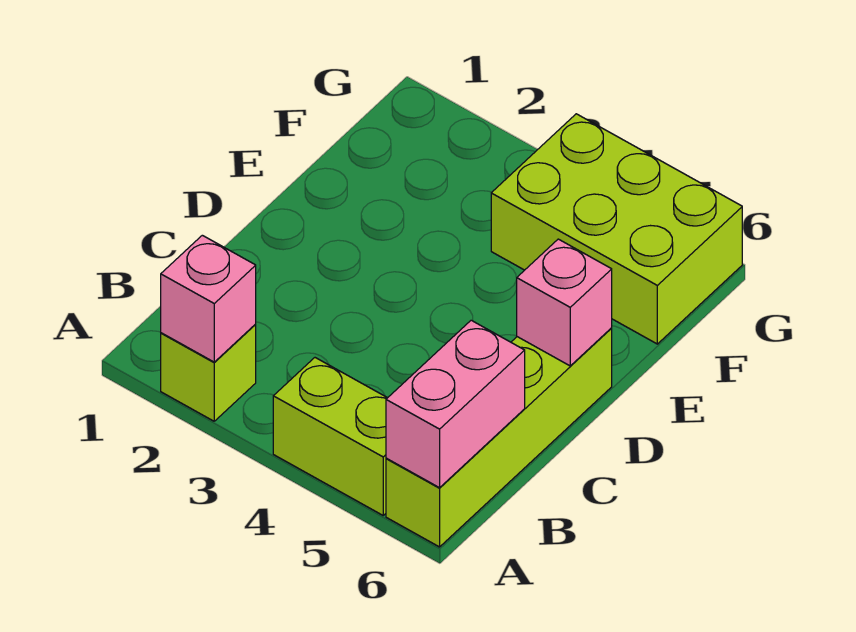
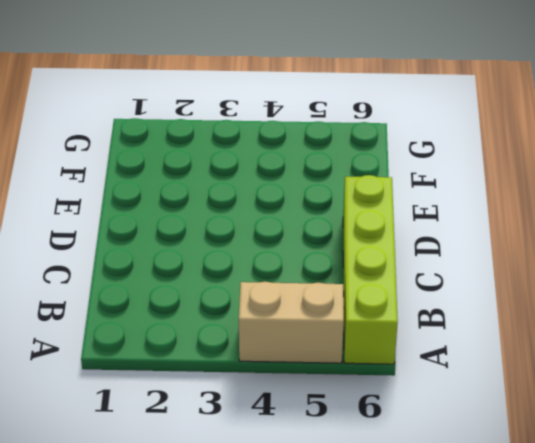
tan brick A4:A5 level 1 -> lime brick A4:A5 level 1
none -> lime brick A2 level 1
none -> lime brick F4:G6 level 1

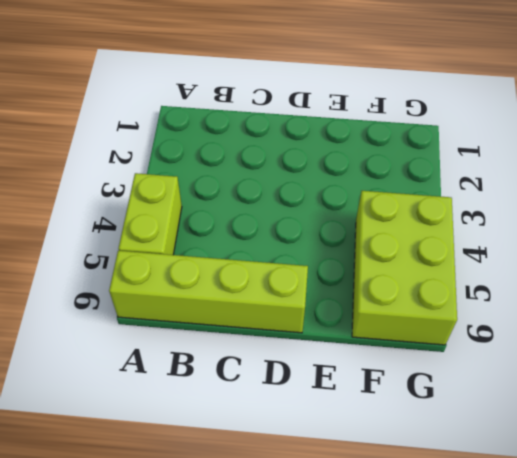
none -> lime brick A2 level 1
none -> pink brick A2 level 2

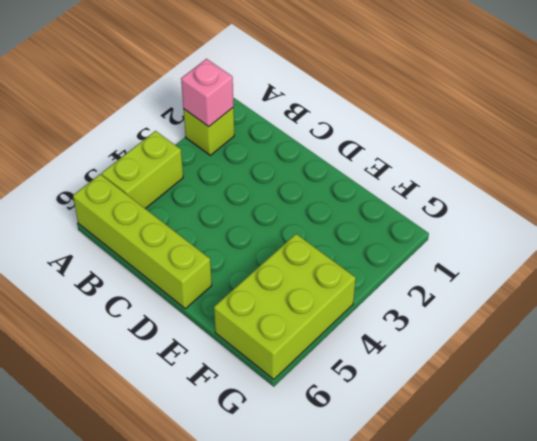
none -> pink brick A6:B6 level 2
none -> pink brick D6 level 2

